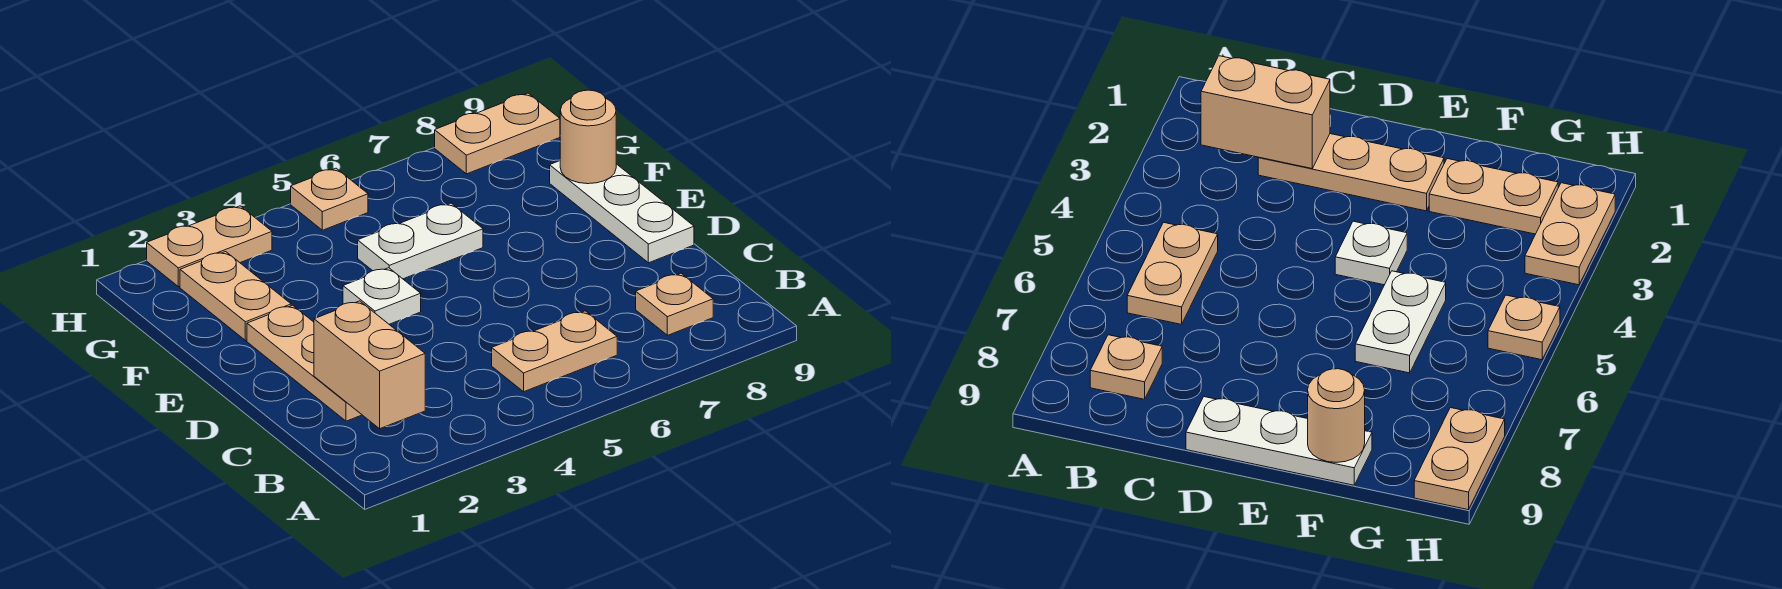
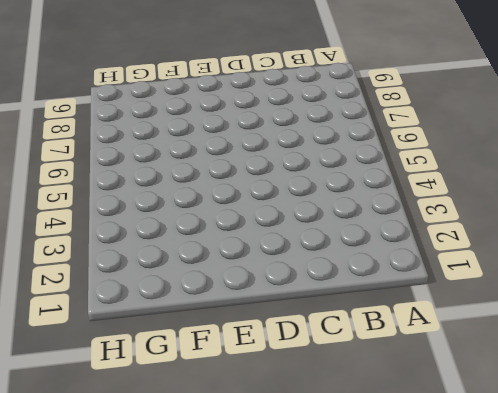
none -> tan plate B5:B6 level 1
none -> tan plate B8 level 1
none -> tan plate C2:E2 level 1

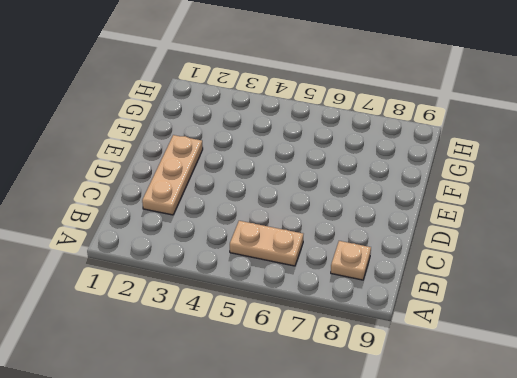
none -> white plate D9:F9 level 1
none -> white plate E4 level 1
none -> tan plate F2:G2 level 1

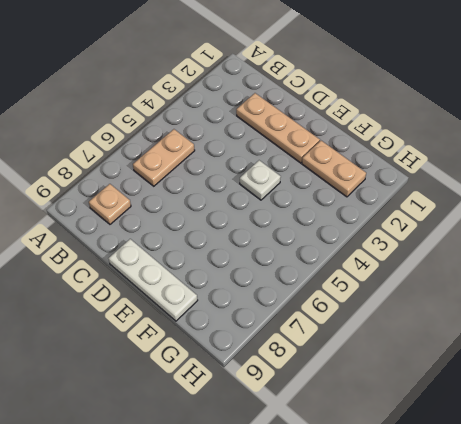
none -> white plate F5:F6 level 1
none -> tan plate H2:H3 level 1
none -> tan plate H5 level 1

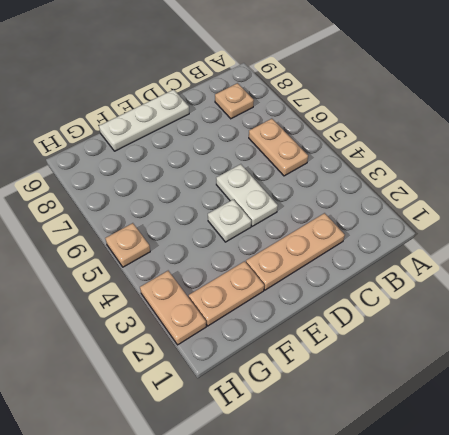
white plate D4:D5 level 1 -> white plate F5:F6 level 1
none -> tan plate H8:H9 level 1
none -> tan brick B2:C2 level 2
none -> tan round brick F9 level 2

